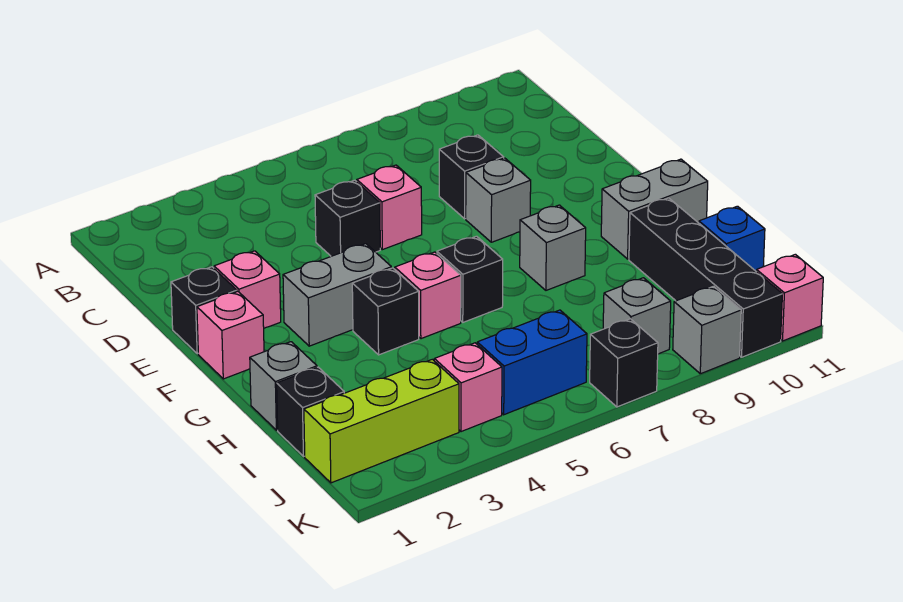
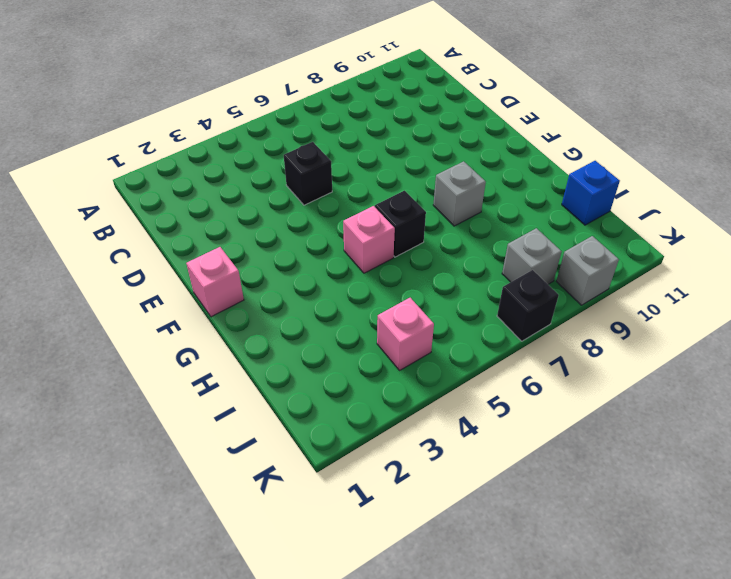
none -> pink brick D6 level 1
none -> black brick D8 level 1
none -> black brick E1 level 1

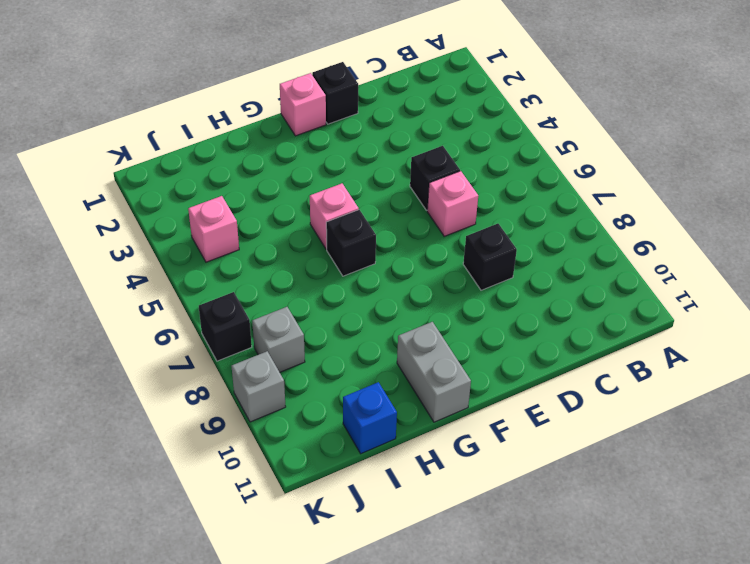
none -> pink brick E2 level 1
none -> grey brick E8 level 1
none -> grey brick F3:F4 level 1

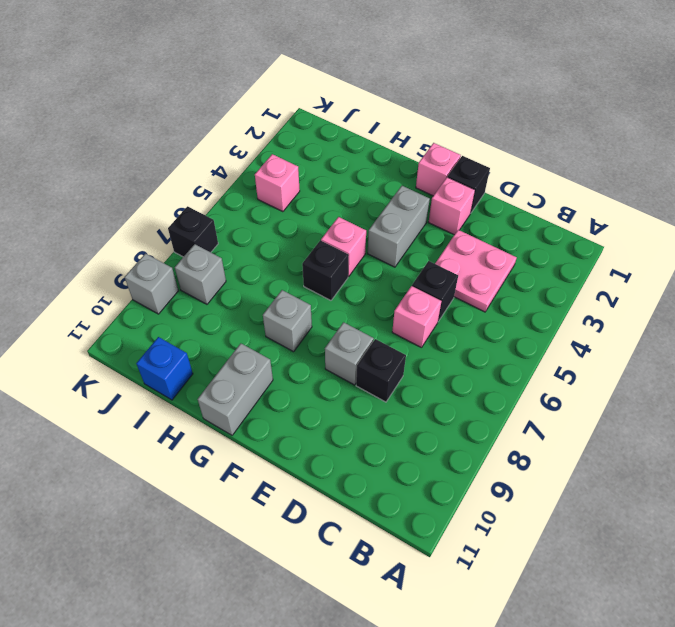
pink plate C3:D4 level 1 -> none
none -> black brick G4 level 1
none -> grey brick H1 level 1
none -> black brick H10:K10 level 1

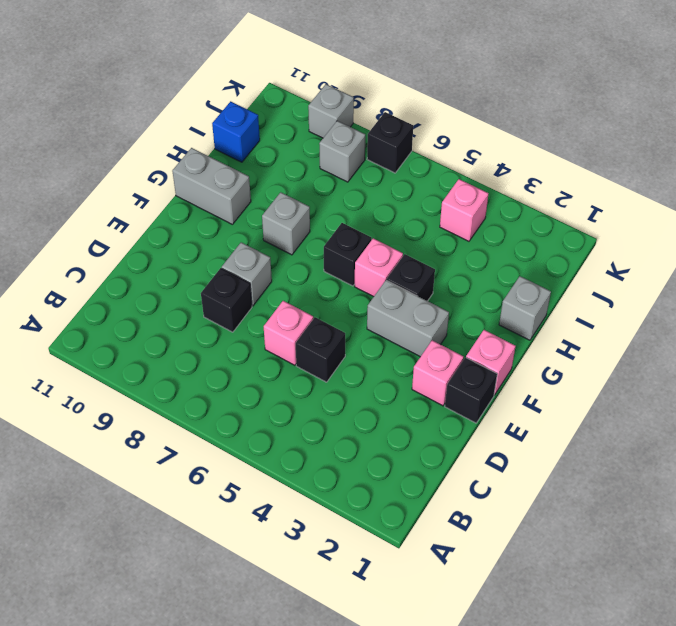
none -> black brick H10:K10 level 1
none -> black brick I1 level 1
none -> lime brick J1:J3 level 1

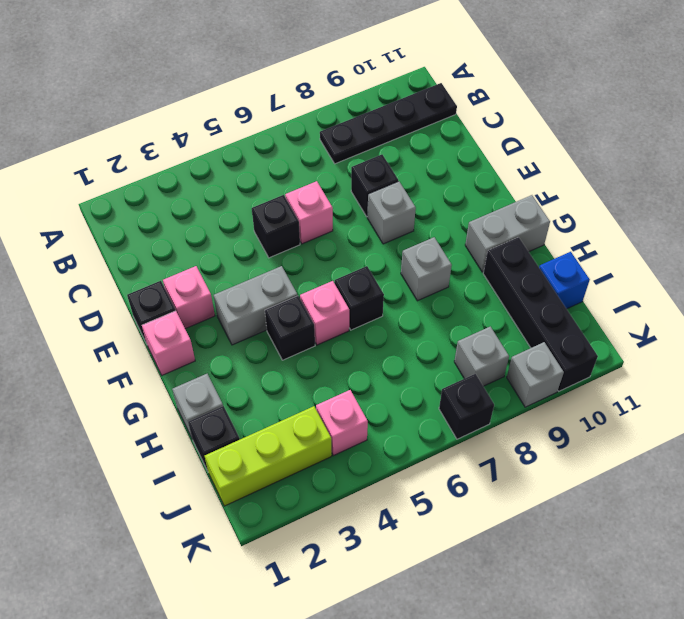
black plate B8:B11 level 1 -> none
none -> blue brick J5:J6 level 1
none -> pink brick K11 level 1

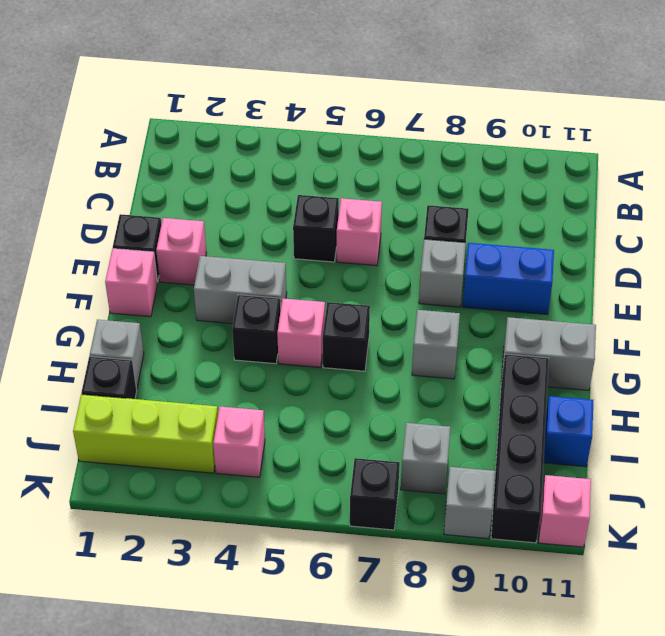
blue brick E9:E10 level 1 -> blue brick J5:J6 level 1

